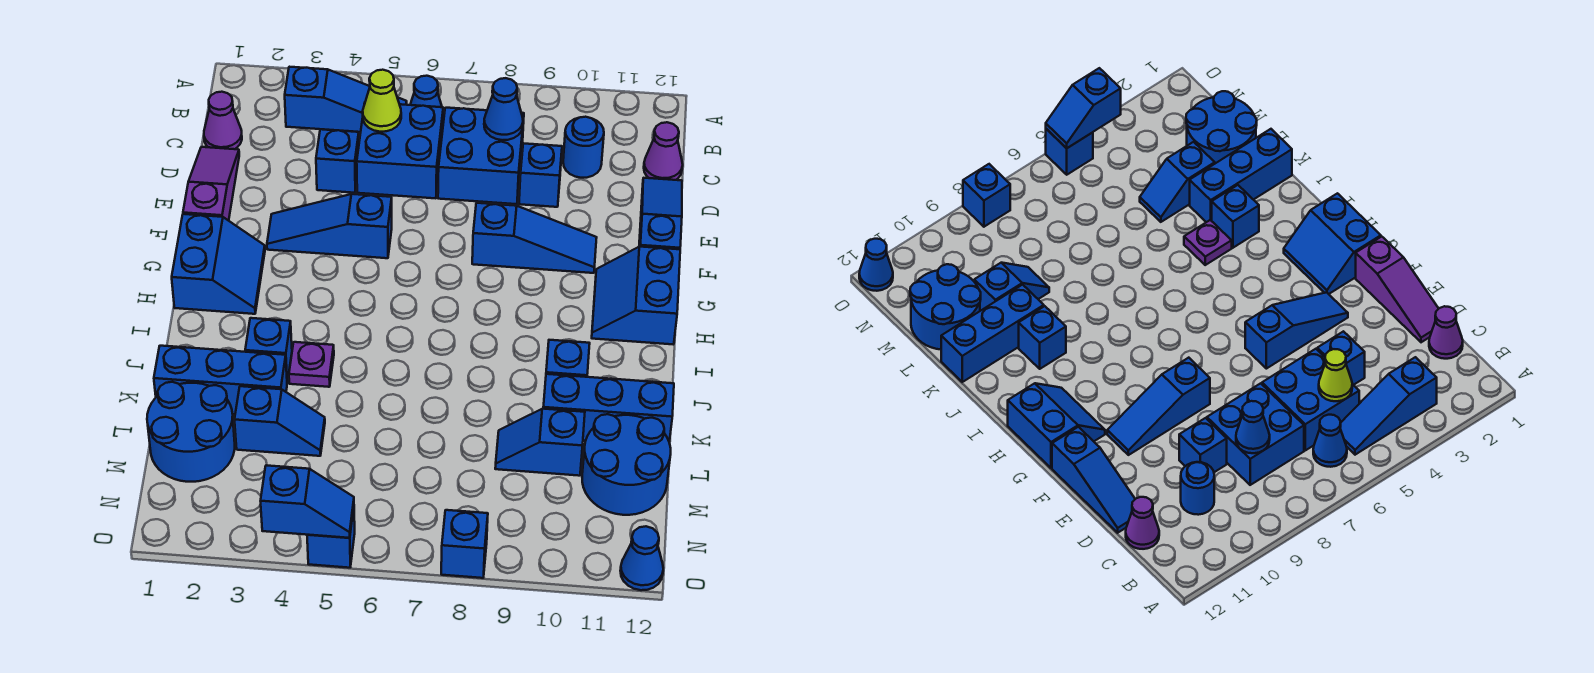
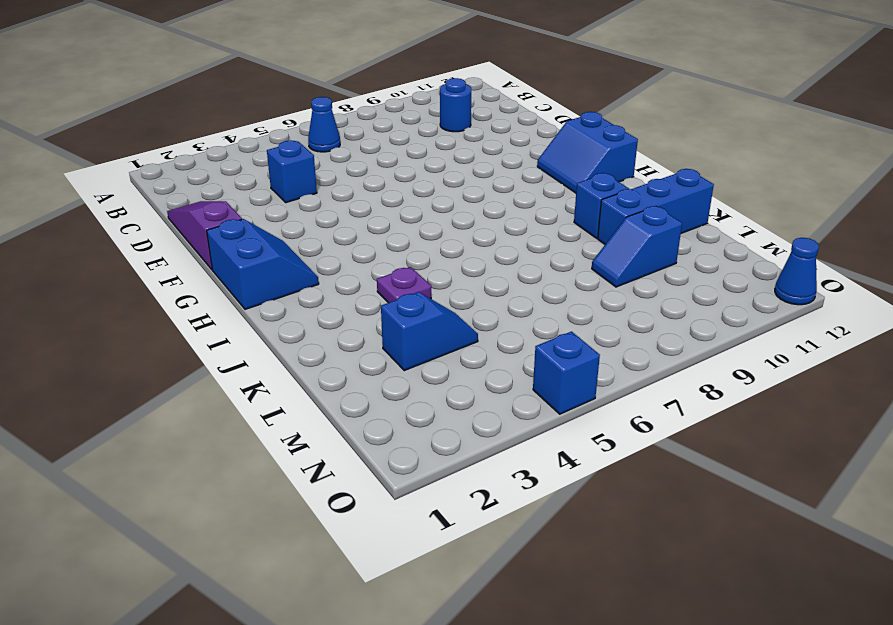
none -> blue slope B3:B5 level 1 top 3
none -> purple cone C1 level 1
none -> blue brick C5:D6 level 1
none -> blue brick C7:D8 level 1

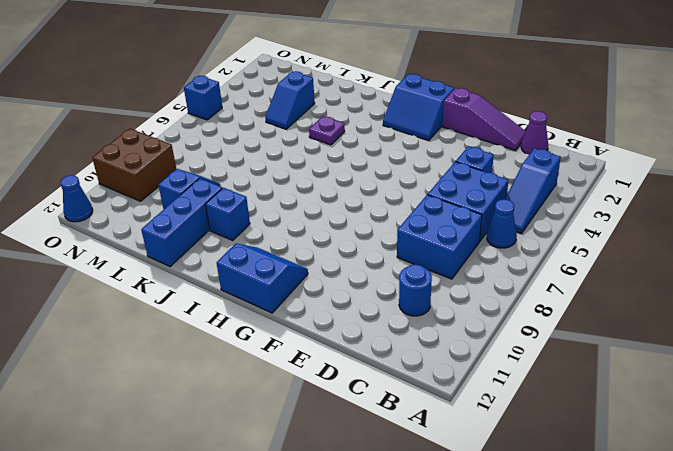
brown brick N9:O10 level 1 -> none
none -> purple cone C12 level 1
none -> blue brick D9 level 1
none -> blue slope D12:F12 level 1 top F
none -> blue slope F3:F5 level 1 top 5

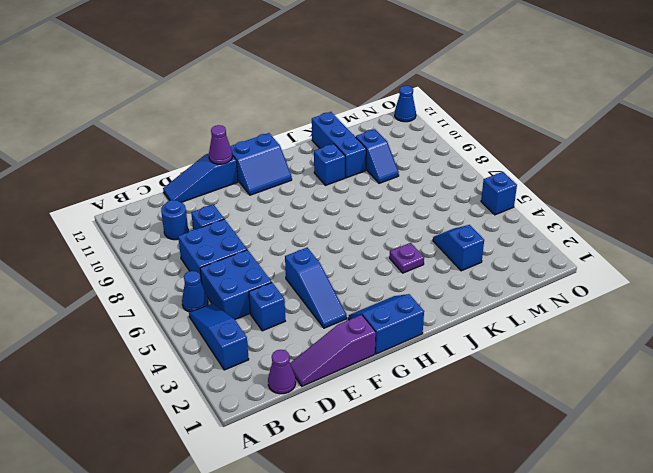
purple cone F12 level 2 -> purple cone C12 level 1
none -> blue slope F8:F10 level 1 top 8
none -> blue brick J3 level 1
none -> blue brick K1:K3 level 1
none -> blue round brick L1:M2 level 1

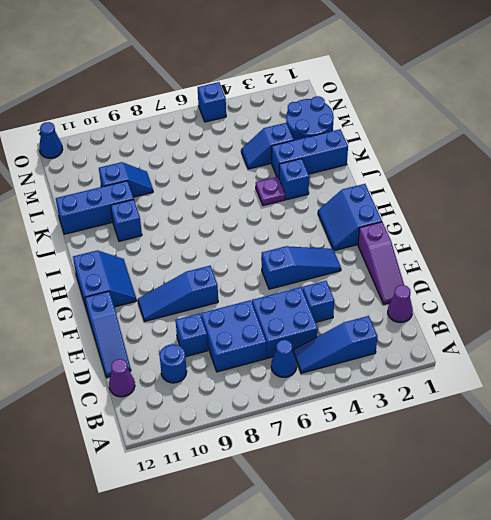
none -> blue round brick L11:M12 level 1
none -> blue brick O8 level 1
none -> lime cone C5 level 2
none -> blue cone C8 level 2

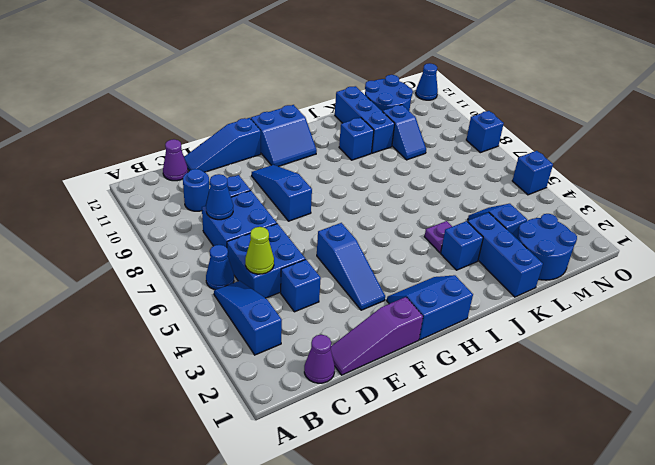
none -> blue slope O4:O5 level 2 top 4

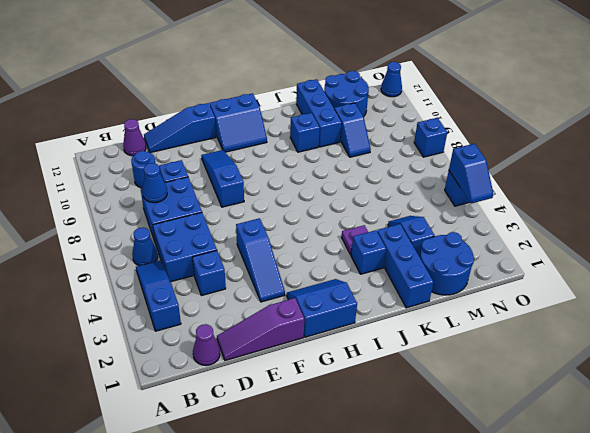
blue slope O4:O5 level 2 top 5 -> blue slope O4:O5 level 2 top 4
none -> lime cone C5 level 2

